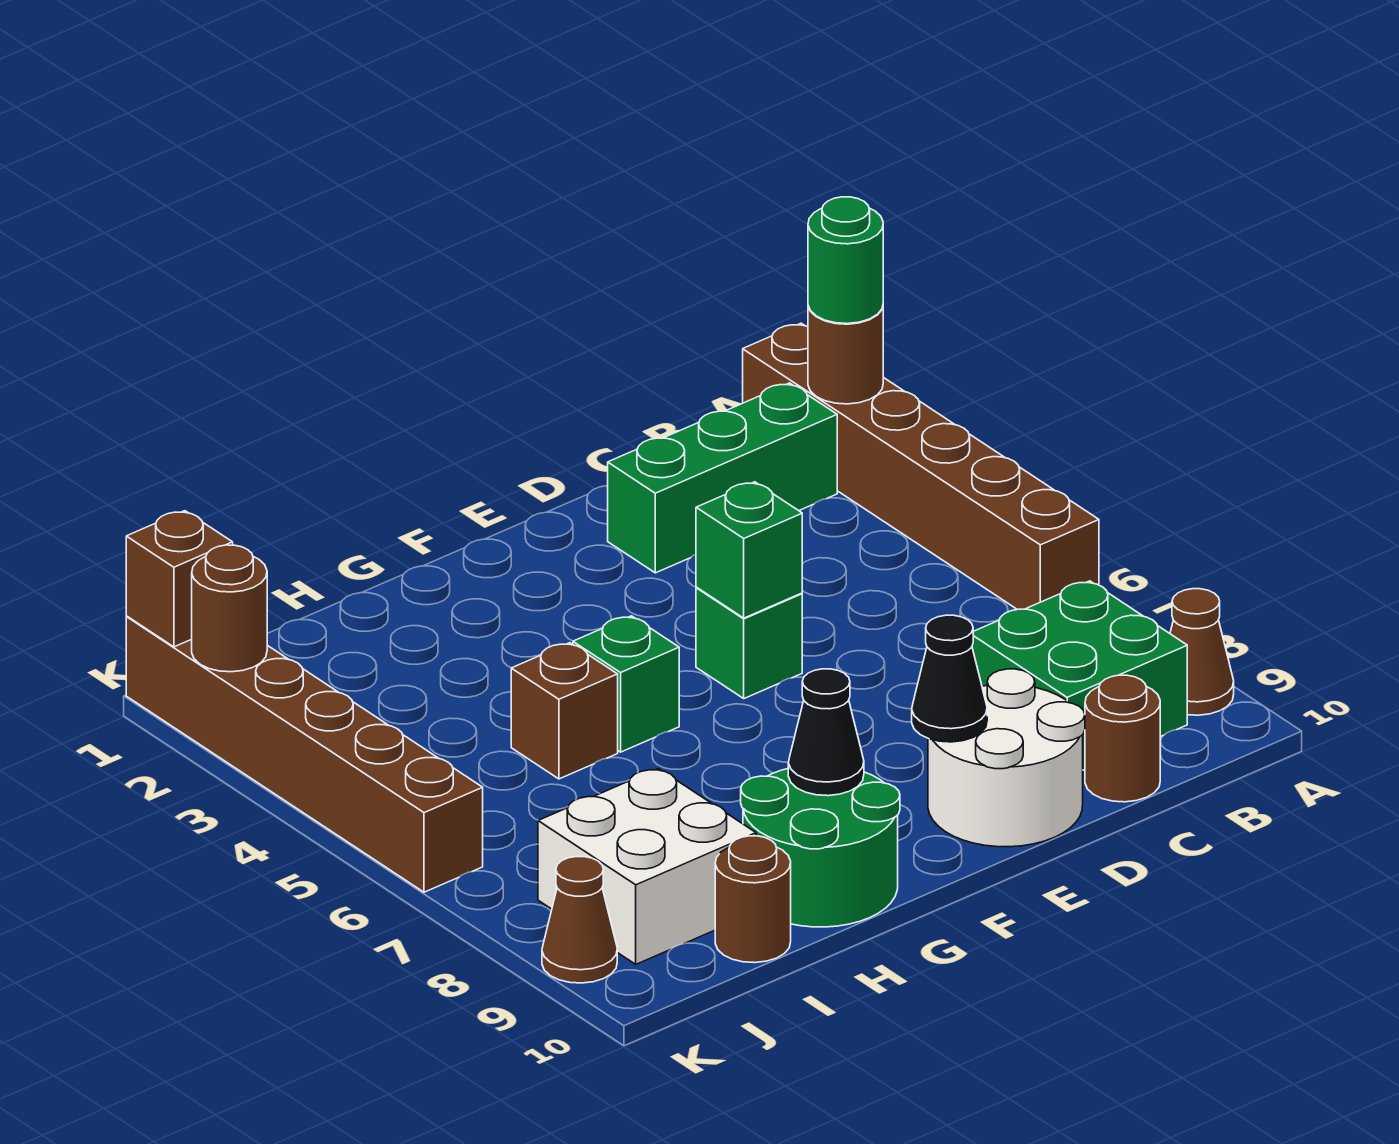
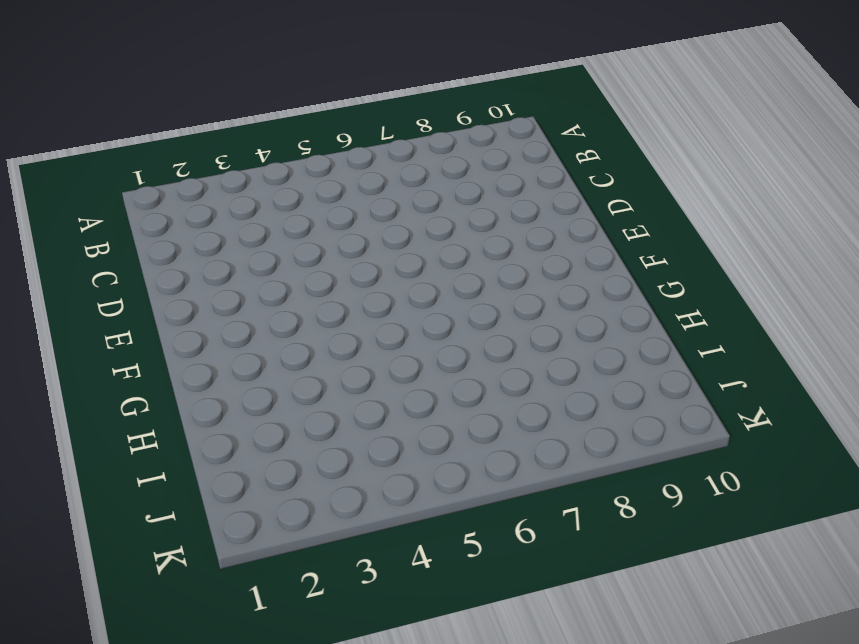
none -> brown brick A1:A6 level 1
none -> brown cone A9 level 1
none -> green brick B2:D2 level 1

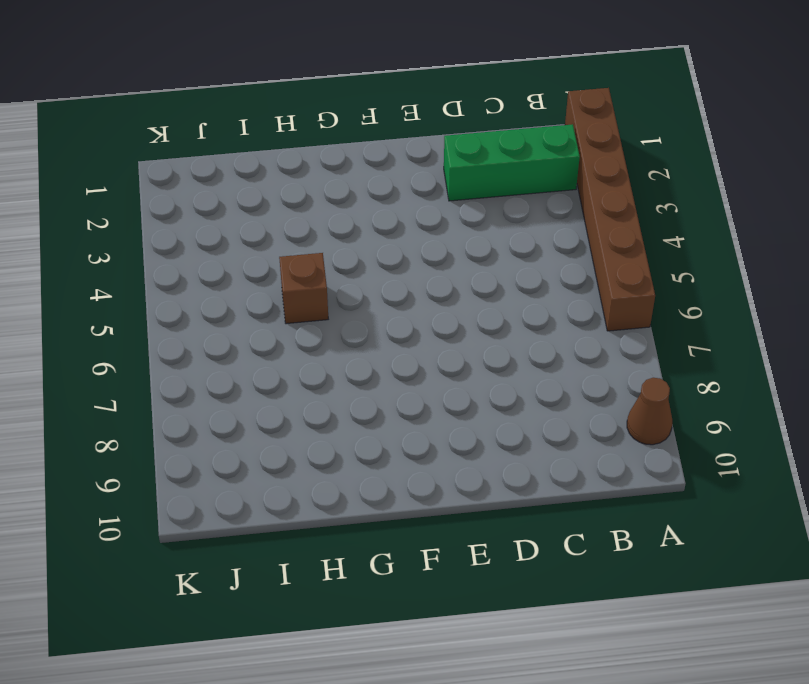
none -> green brick B8:C9 level 1
none -> brown round brick C10 level 1
none -> white round brick D9:E10 level 1

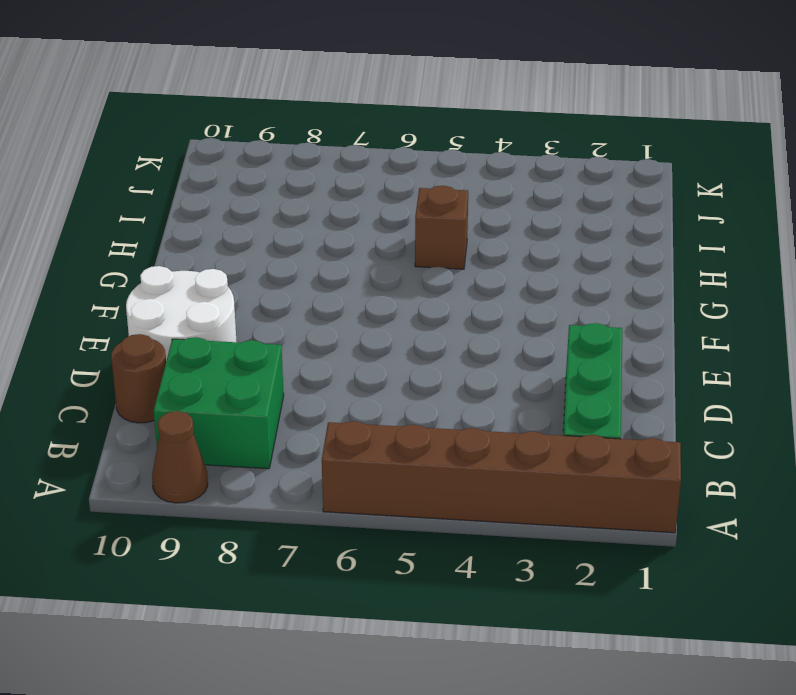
none -> green brick E5 level 1
none -> green brick G5 level 1
none -> green round brick G9:H10 level 1

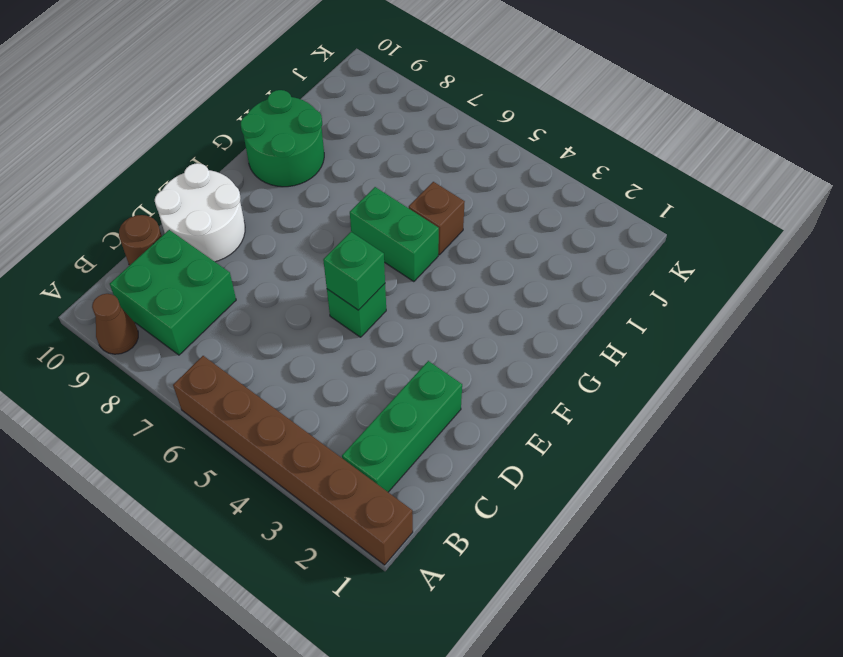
green brick G5:G6 level 1 -> green brick G5 level 1
none -> white brick I8:J9 level 1
none -> brown round brick I10 level 1
none -> brown brick K1:K6 level 1

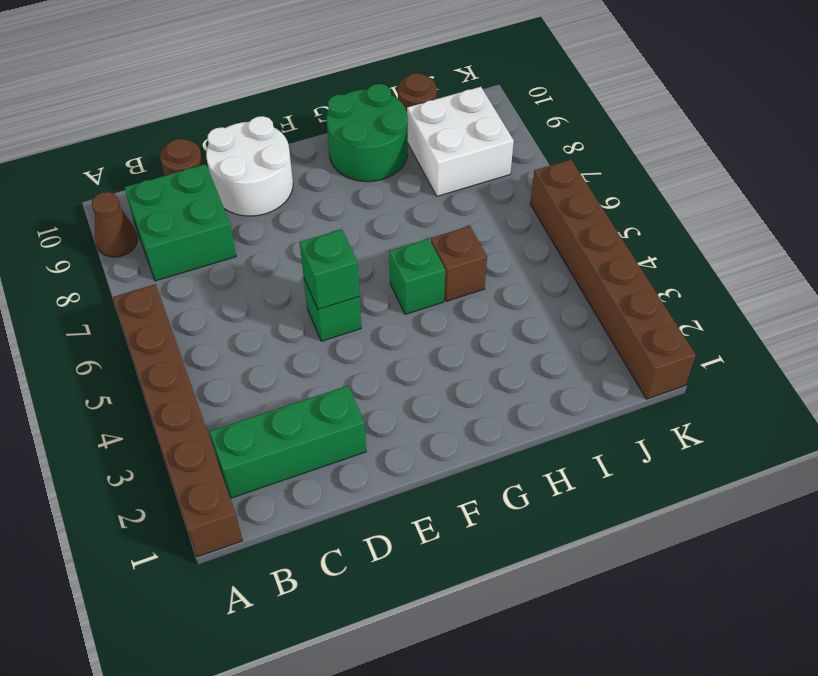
none -> brown cone K9 level 1
none -> brown round brick A2 level 2
none -> black cone E9 level 2

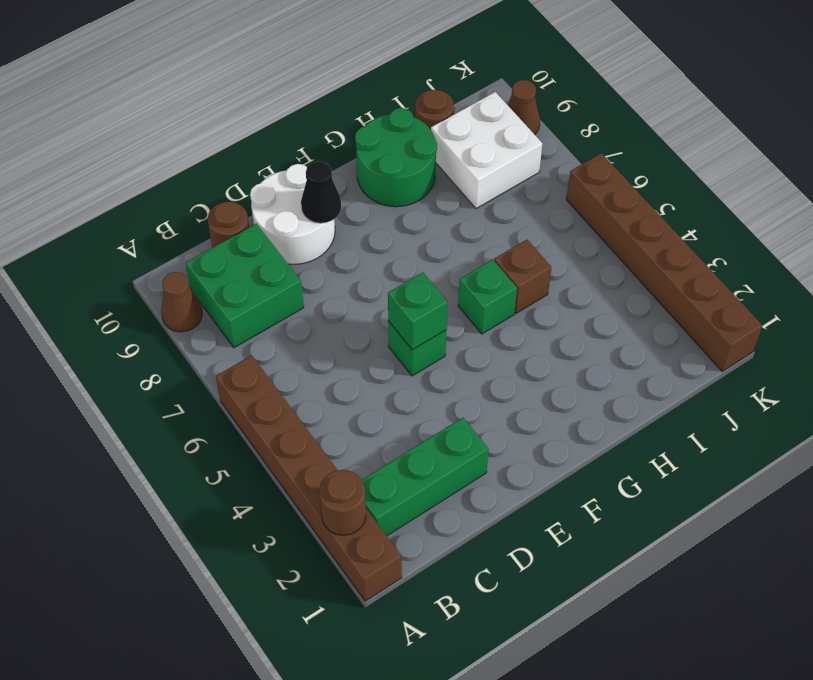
none -> black cone G9 level 2
none -> brown brick K1 level 2
none -> brown round brick K2 level 2

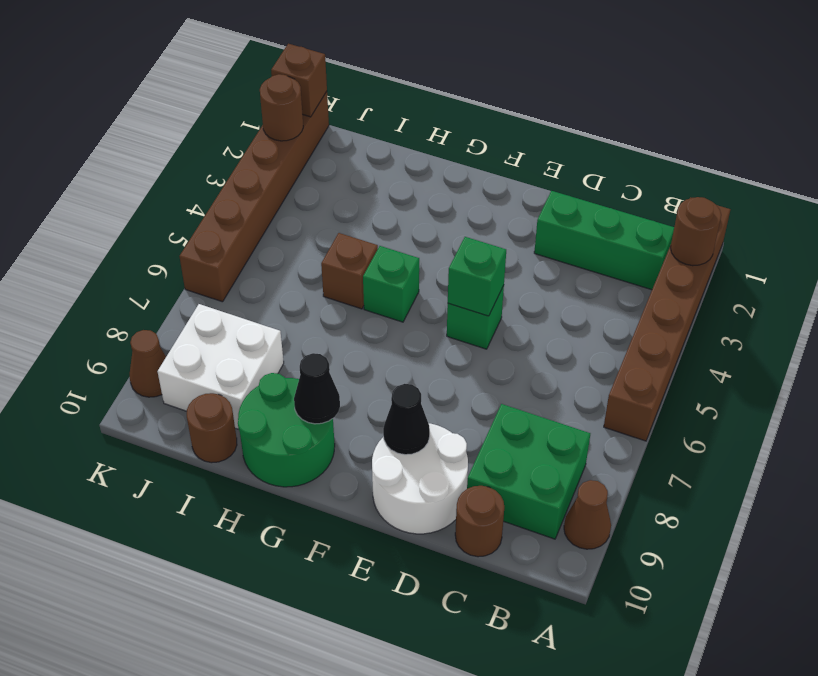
none -> green round brick A2 level 3

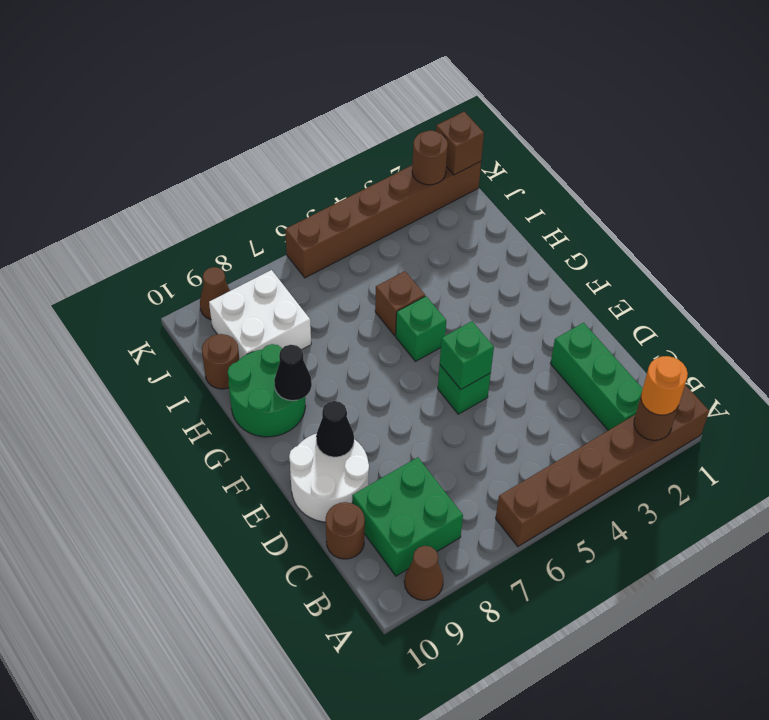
orange round brick A2 level 3 -> green round brick A2 level 3

